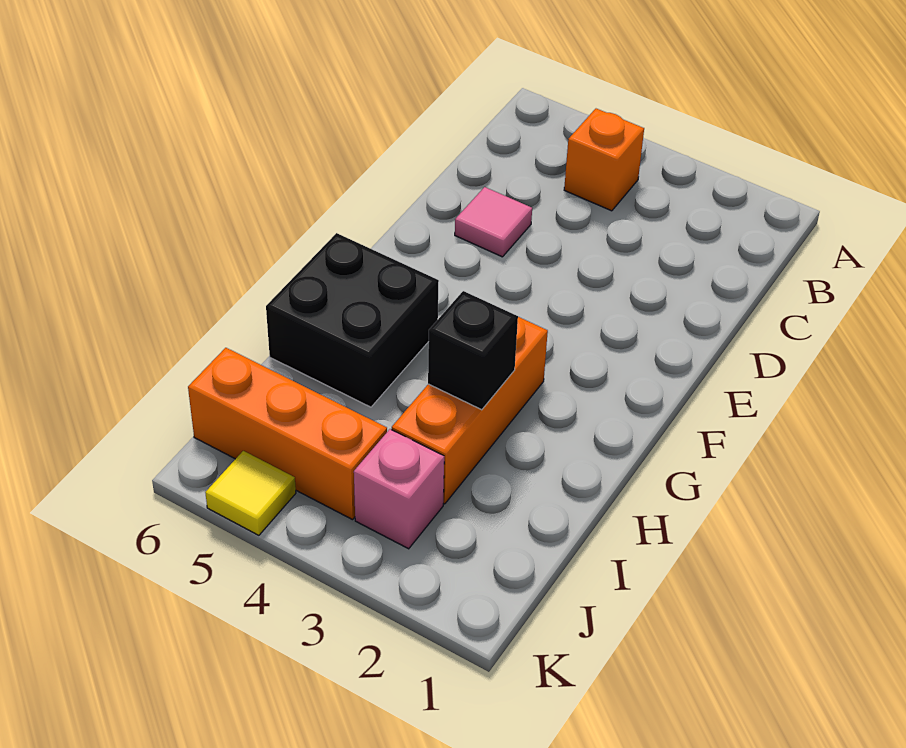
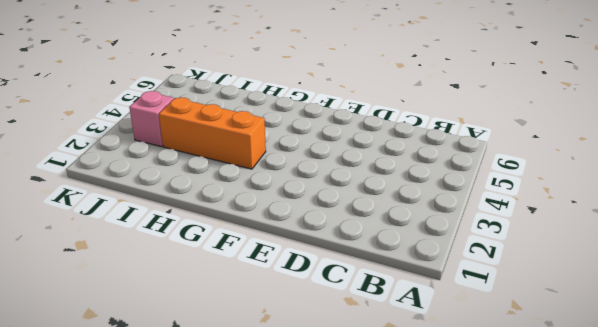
none -> orange brick B4 level 1
none -> pink tile D5 level 1

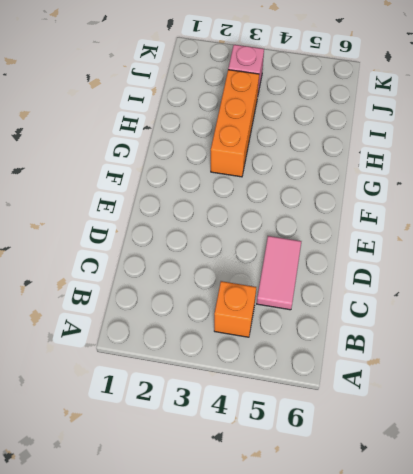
pink tile C5:D5 level 1 -> pink tile D5 level 1
none -> black brick G5:H6 level 1
none -> orange brick J4:J6 level 1

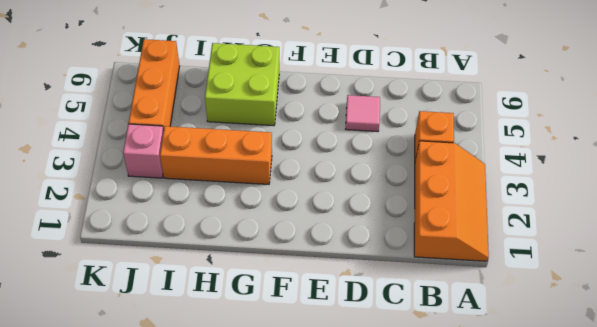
orange slope A1:B3 level 1 top B -> none
lime brick G5:H6 level 1 -> black brick G5:H6 level 1
none -> yellow tile K5 level 1
none -> black brick H3 level 2

